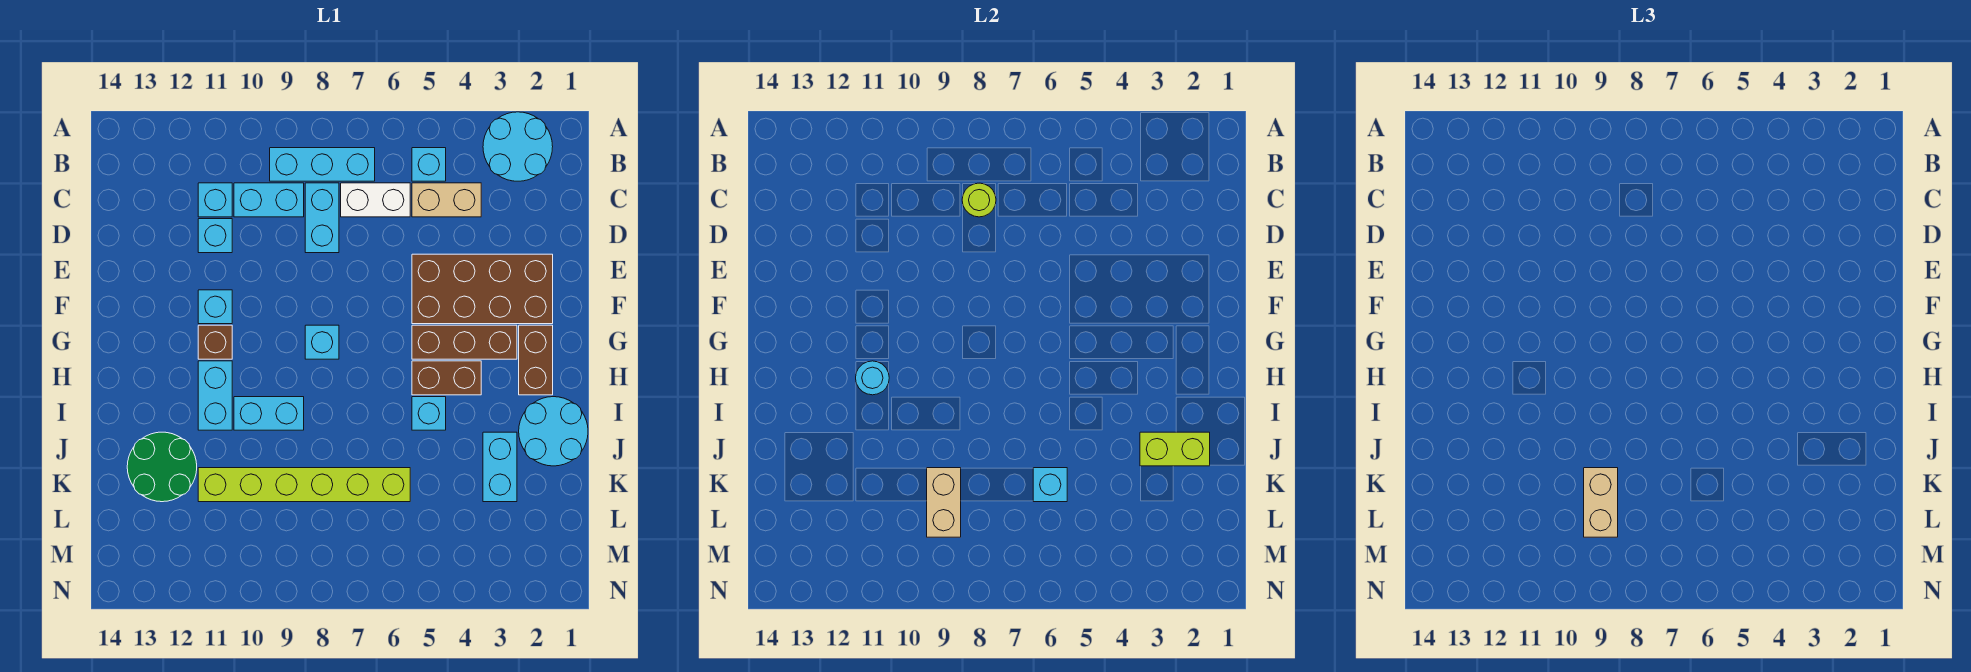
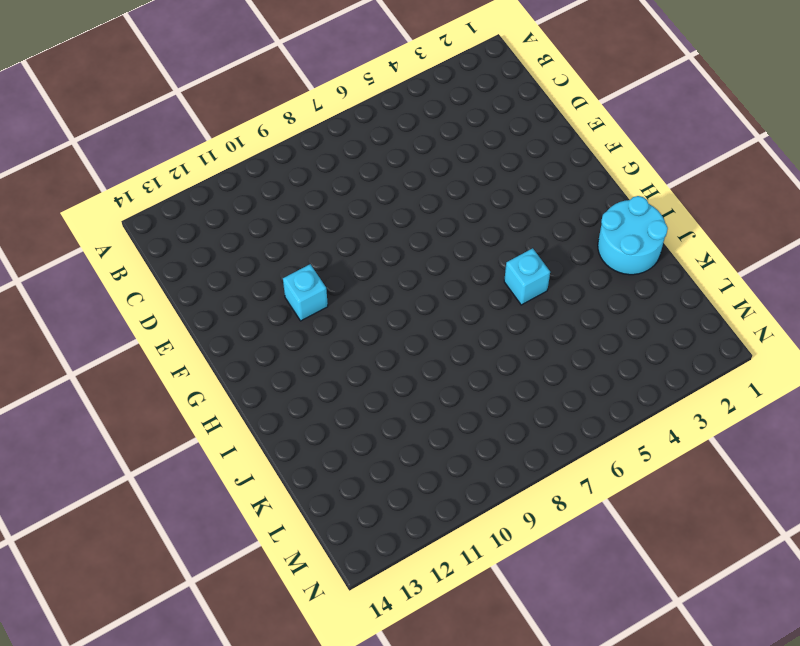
none -> cyan round brick A2:B3 level 1
none -> cyan brick B5 level 1
none -> cyan brick B7:B9 level 1

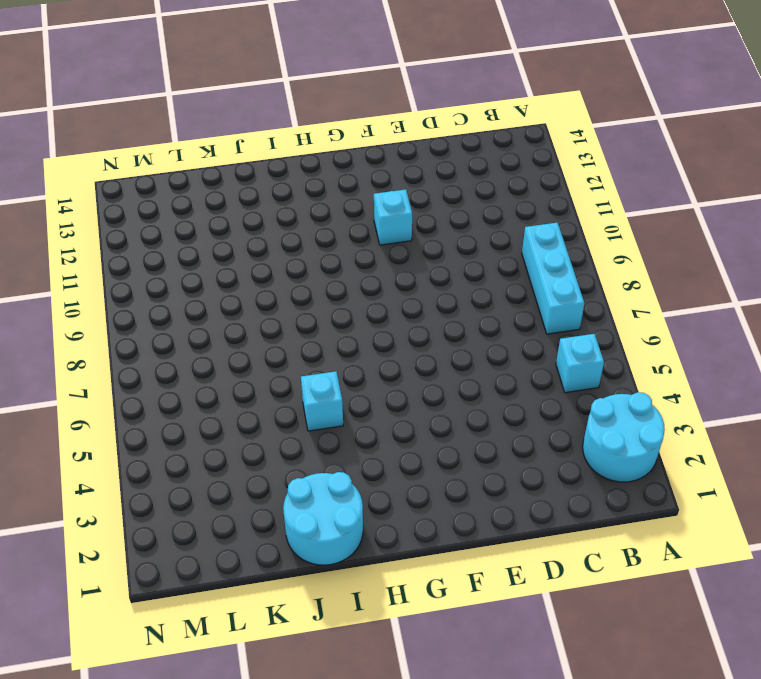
none -> tan brick C4:C5 level 1
none -> white brick C6:C7 level 1
none -> cyan brick C8:D8 level 1

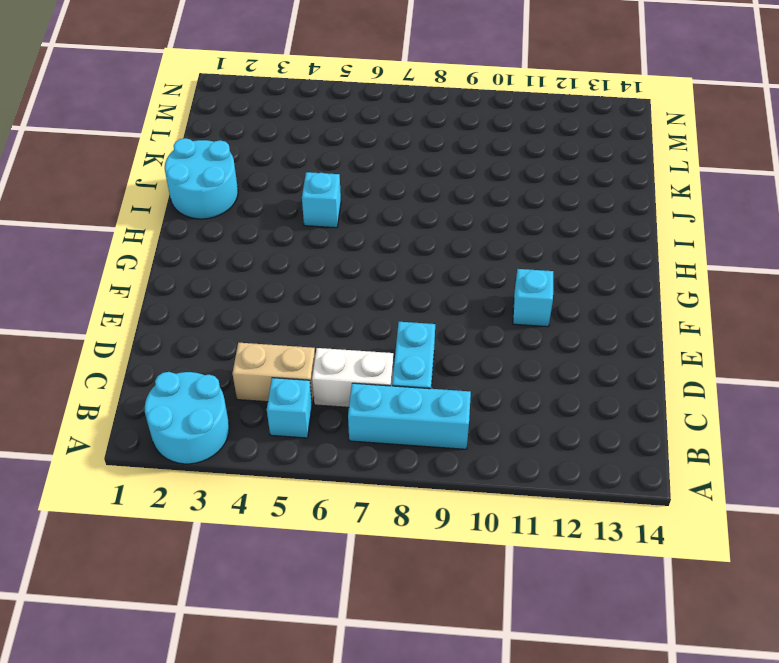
none -> cyan brick C9:C10 level 1
none -> cyan brick C11 level 1
none -> cyan brick D11 level 1

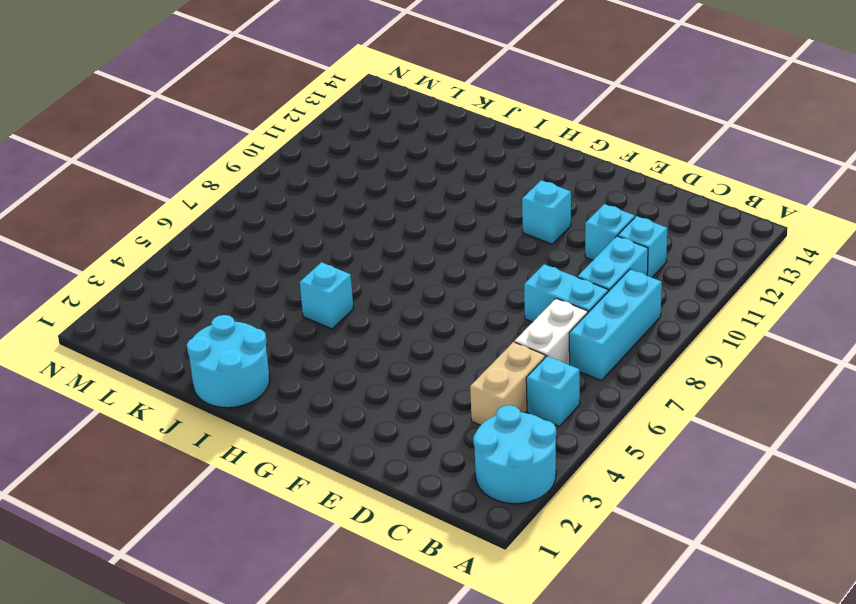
none -> brown brick E2:F5 level 1
none -> brown brick G2:H2 level 1
none -> brown brick G3:G5 level 1

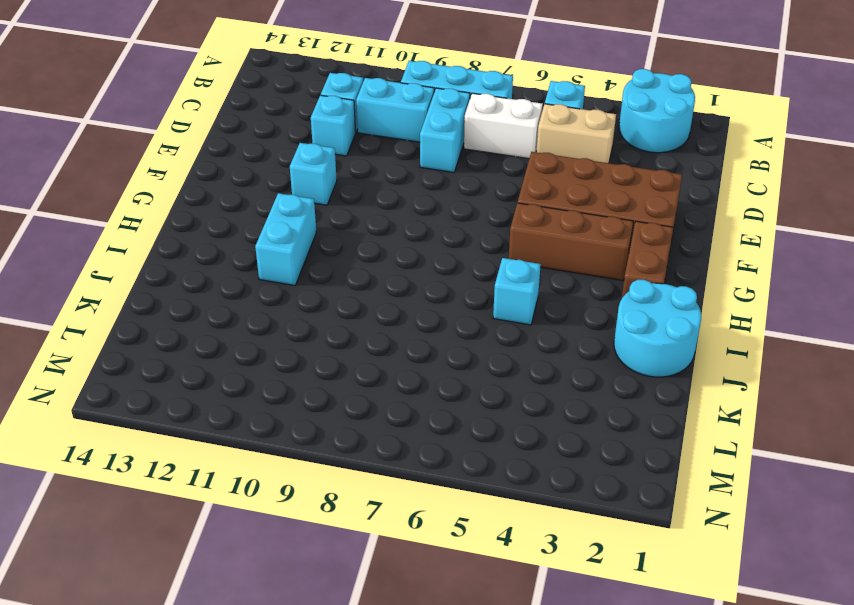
none -> cyan brick G8 level 1
none -> brown brick G11 level 1
none -> brown brick H4:H5 level 1

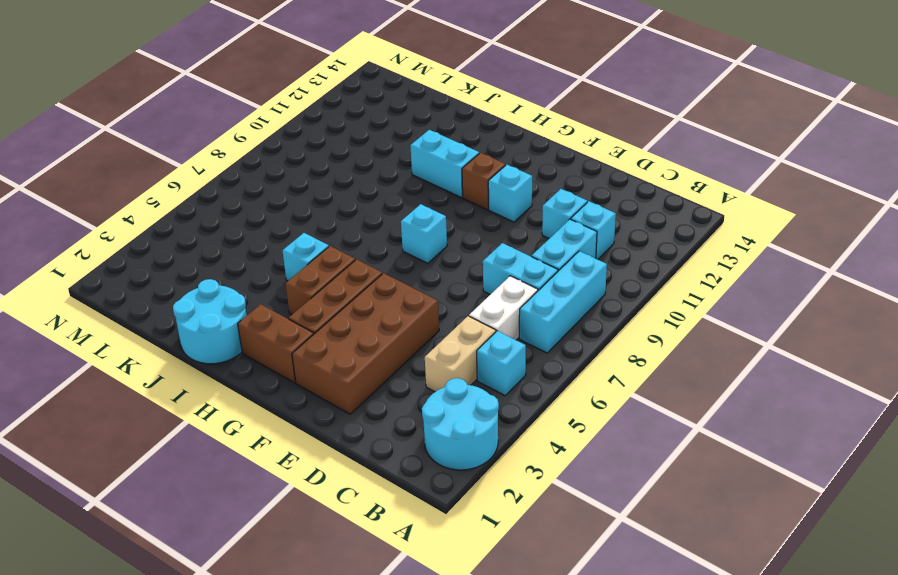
none -> cyan brick I9:I10 level 1
none -> cyan brick J3:K3 level 1
none -> green round brick J12:K13 level 1

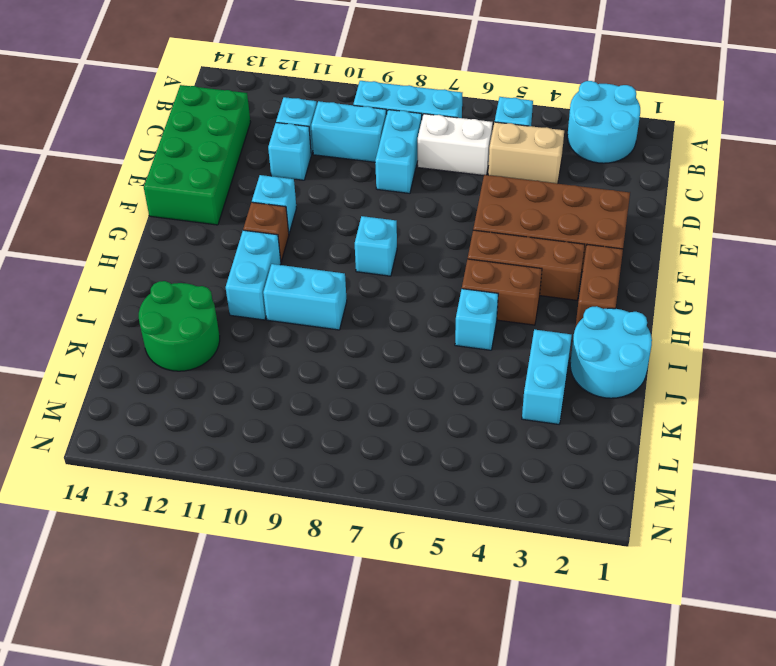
green brick C13:F14 level 1 -> none
none -> lime brick K6:K11 level 1
none -> lime round brick C8 level 2
none -> cyan round brick H11 level 2

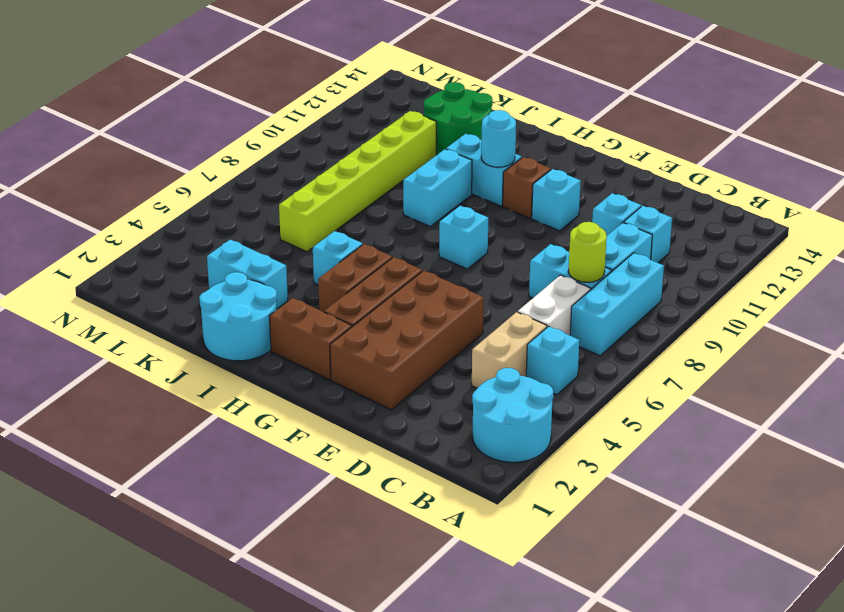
none -> lime brick J2:J3 level 2
none -> cyan brick K6 level 2
none -> tan brick K9:L9 level 2

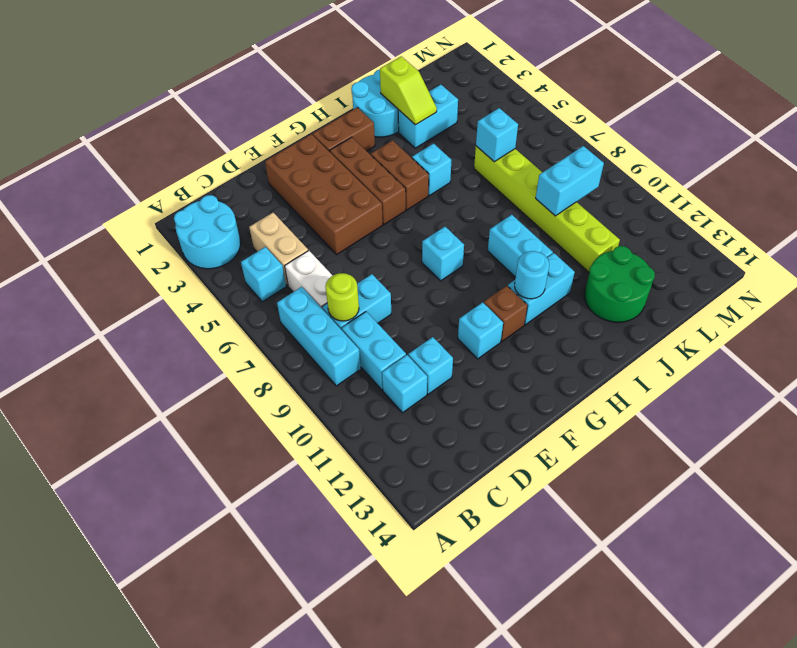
lime slope J2:J3 level 2 top 2 -> lime brick J2:J3 level 2
cyan brick K9:L9 level 2 -> tan brick K9:L9 level 2
none -> tan brick K9:L9 level 3

